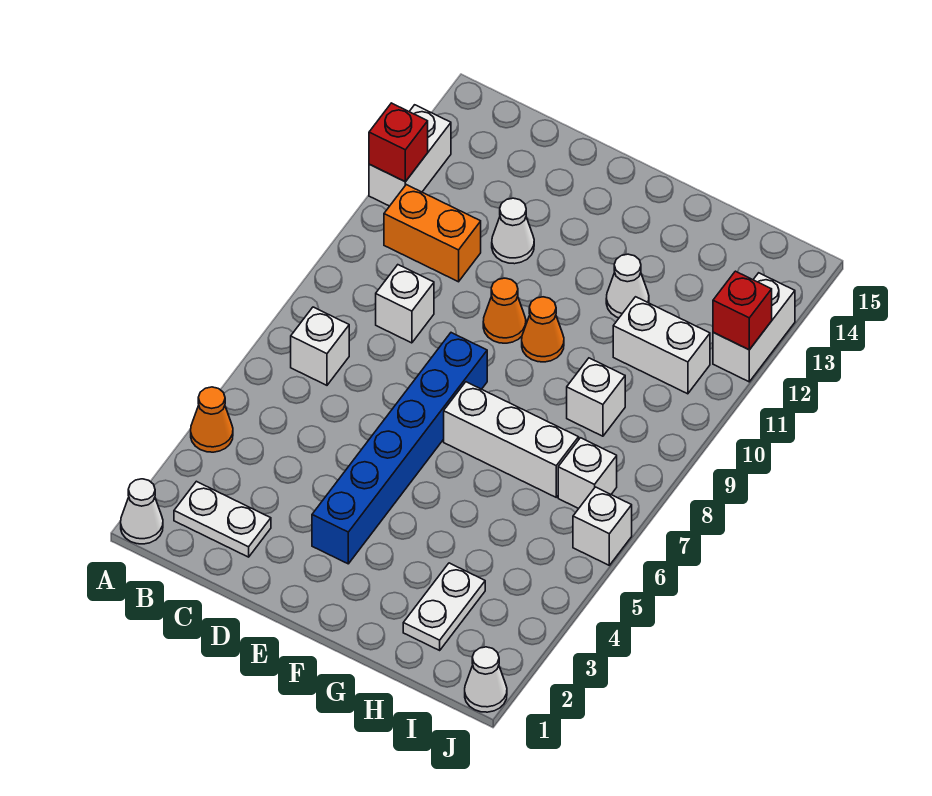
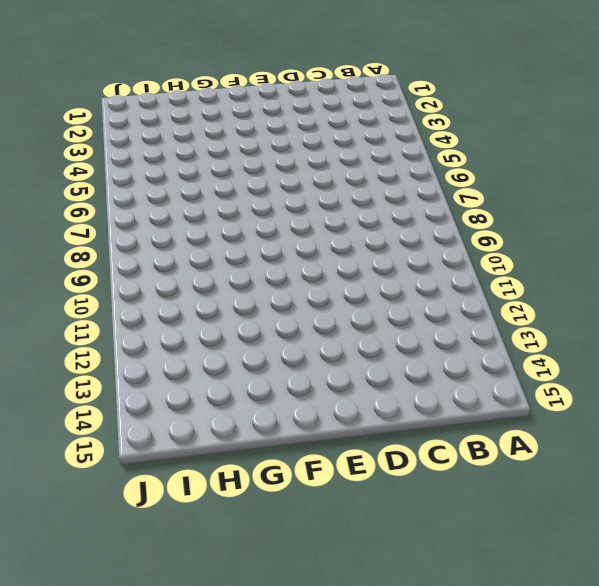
none -> white cone A1 level 1
none -> orange cone A4 level 1
none -> white brick A12:A13 level 1

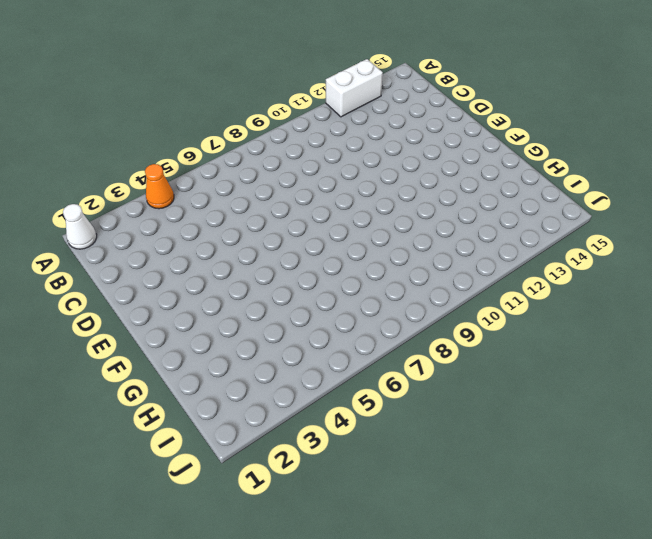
none -> white plate B2:C2 level 1
none -> white brick B7 level 1
none -> orange brick B11:C11 level 1

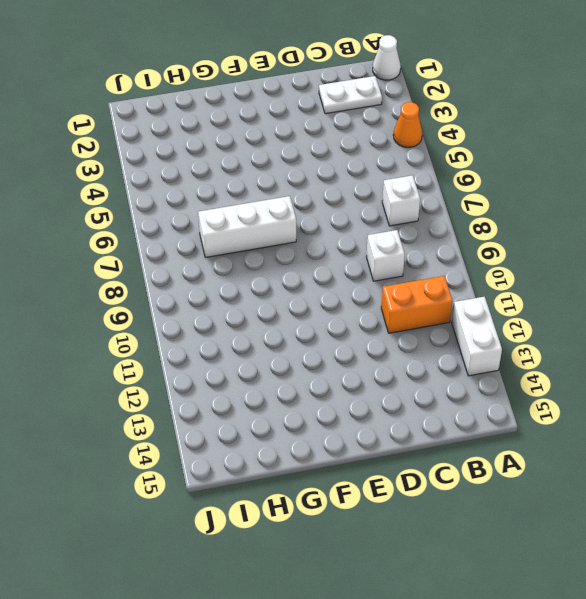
none -> white cone D12 level 1
none -> blue brick E3:E8 level 1
none -> orange cone E10 level 1

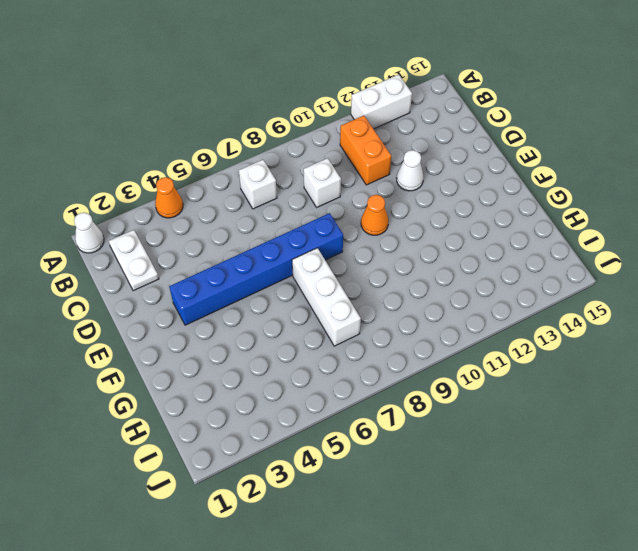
none -> orange cone F10 level 1
none -> white cone G12 level 1
none -> white plate H2:H3 level 1

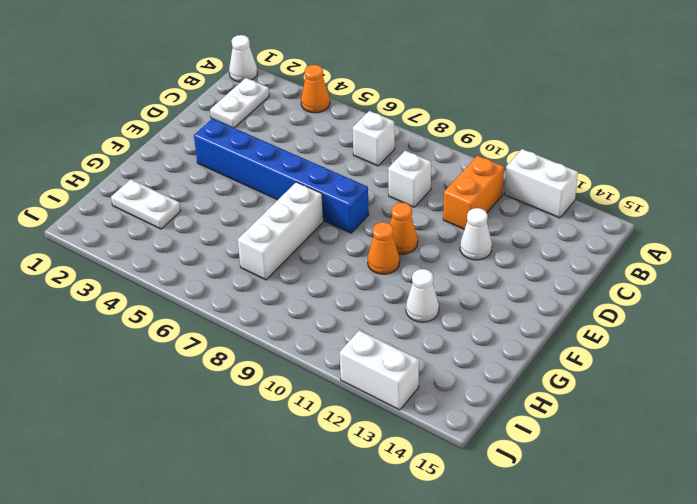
none -> white brick H9 level 1
none -> white brick H11:I11 level 1
none -> white brick I7 level 1

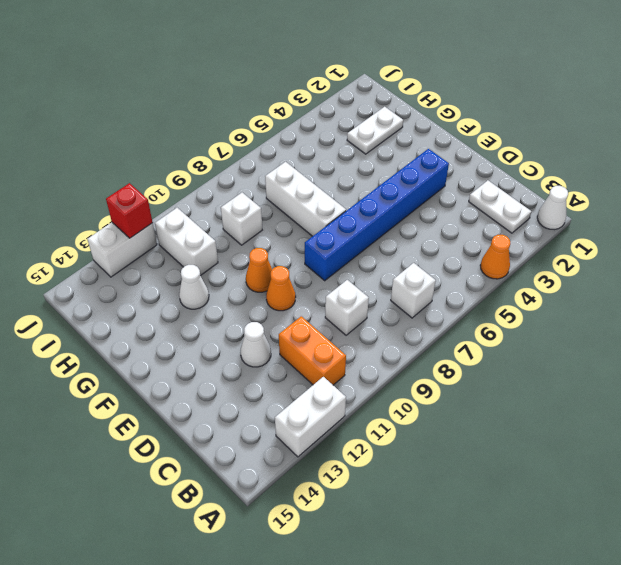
none -> white brick I7 level 1
none -> white cone J1 level 1
none -> white brick J6 level 1

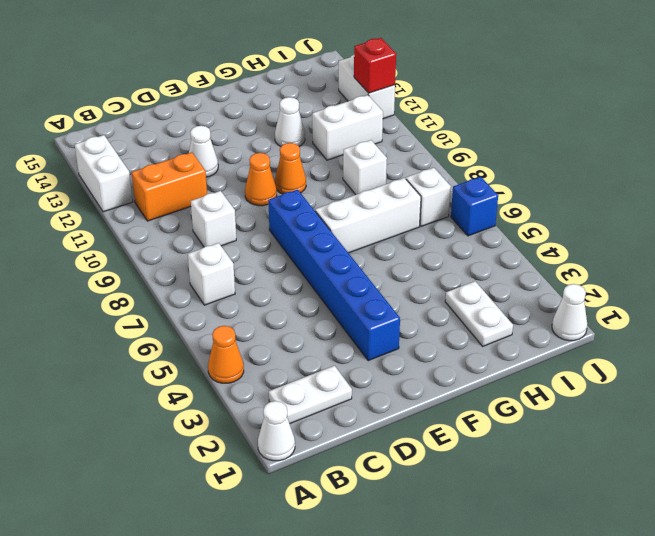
blue brick J6 level 1 -> white brick J6 level 1
none -> red brick A12 level 2

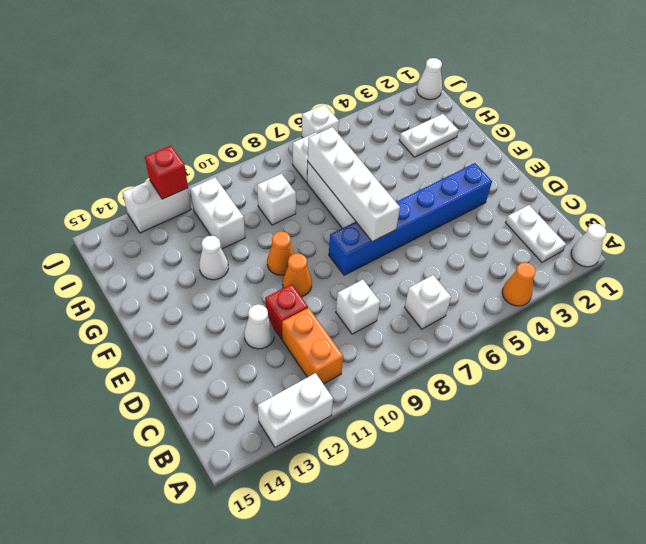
red brick D11 level 1 -> red brick A12 level 2
white brick E7:H7 level 2 -> none

